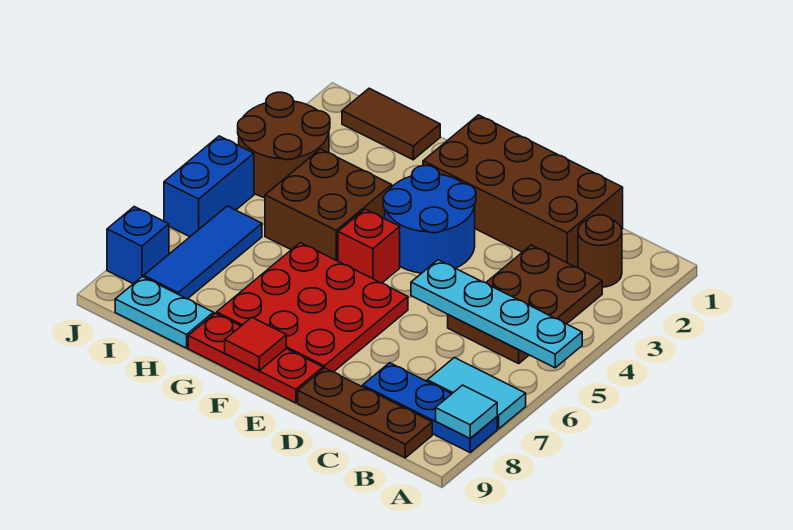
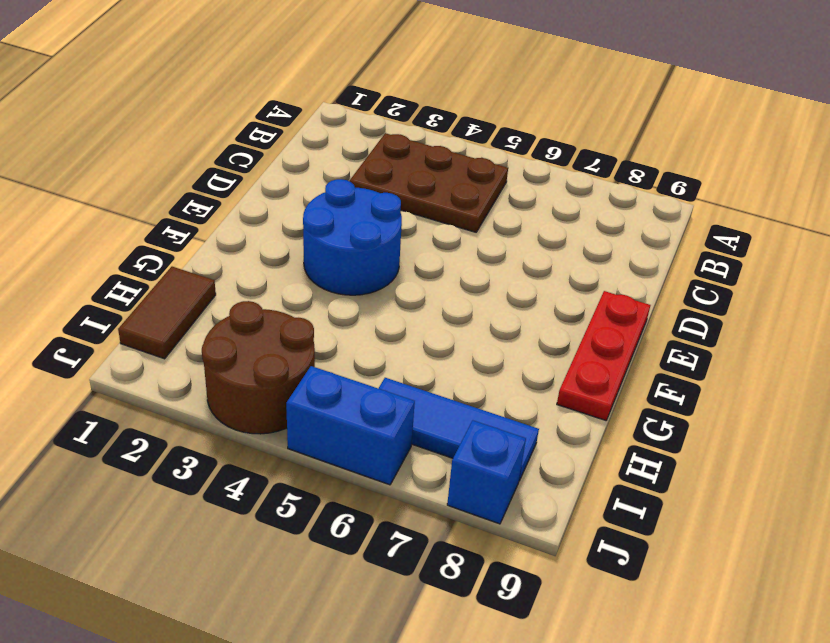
none -> cyan tile A7:B7 level 1
none -> blue plate A8:C8 level 1
none -> brown round brick B2 level 1

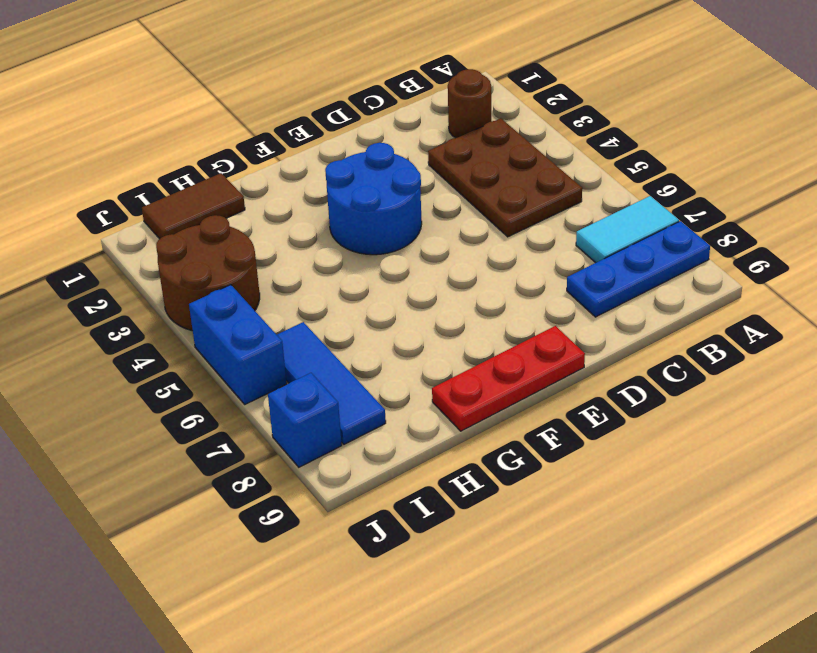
none -> brown plate B9:D9 level 1
none -> brown brick C1:F2 level 1
none -> red plate E6:G8 level 1

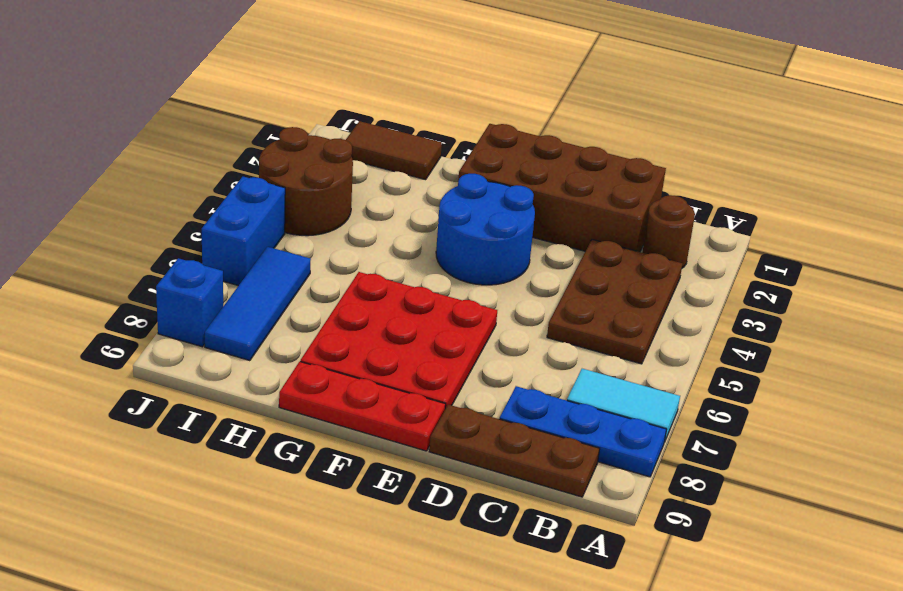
none -> red brick F5 level 1
none -> brown brick G4:H5 level 1
none -> cyan plate H9:I9 level 1

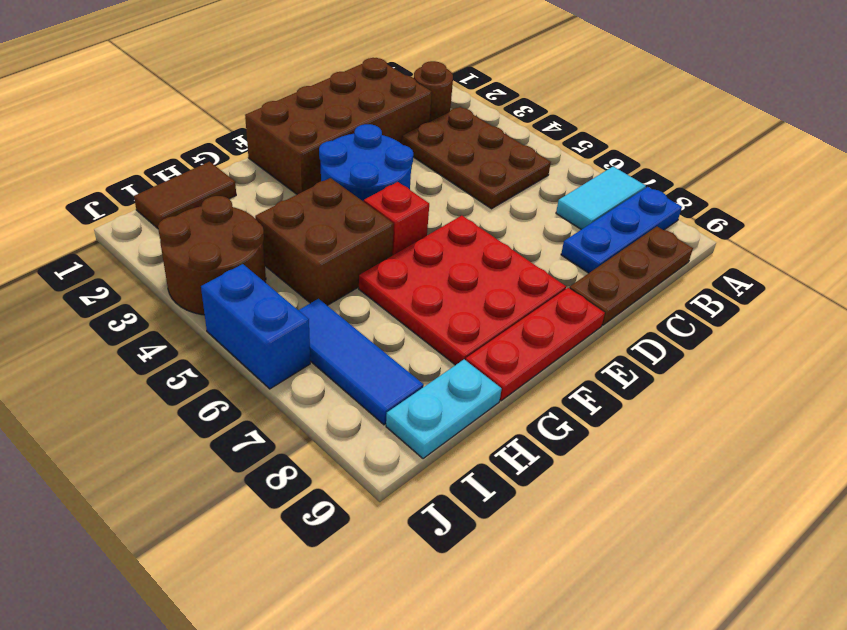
none -> blue brick J8 level 1
none -> cyan plate A5:D5 level 2
none -> cyan tile A8 level 2

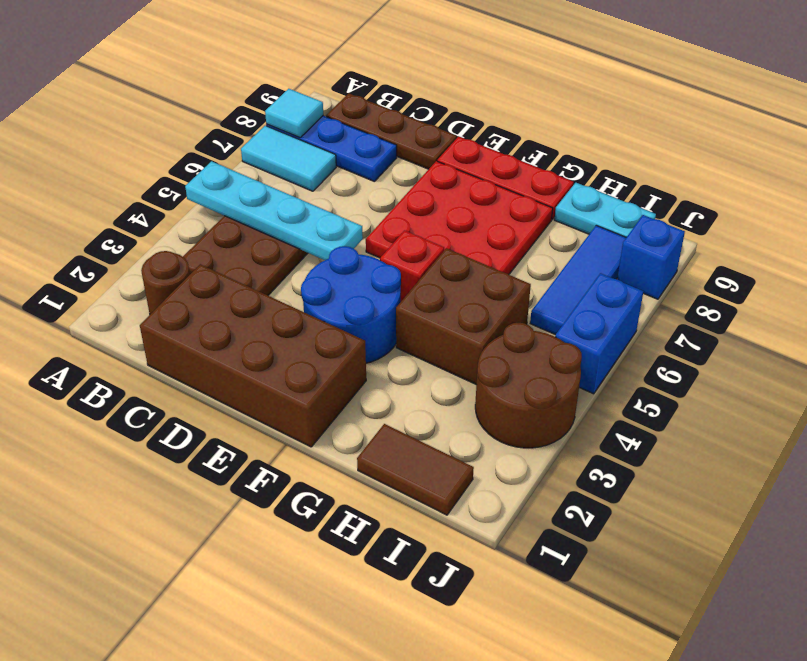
none -> red tile F9 level 2

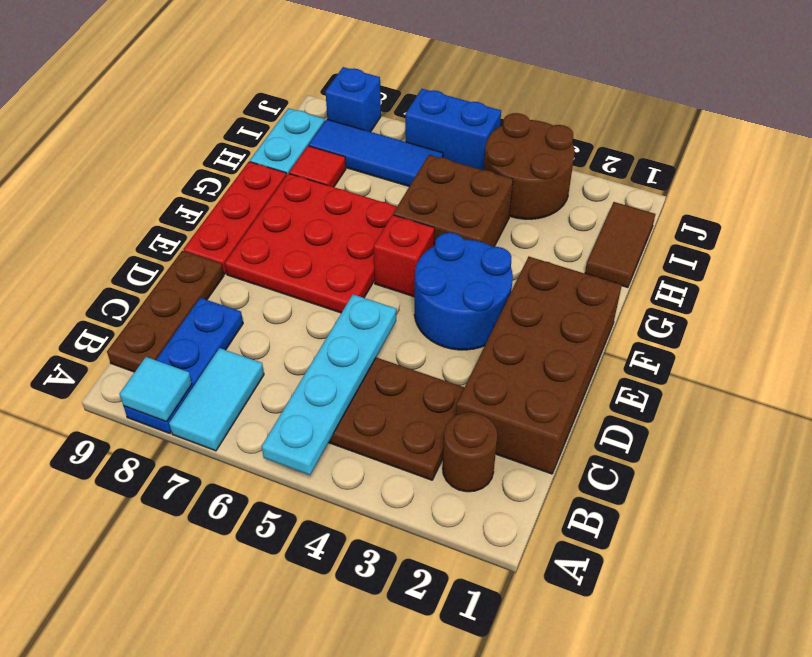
red tile H8 level 1 -> red tile F9 level 2

